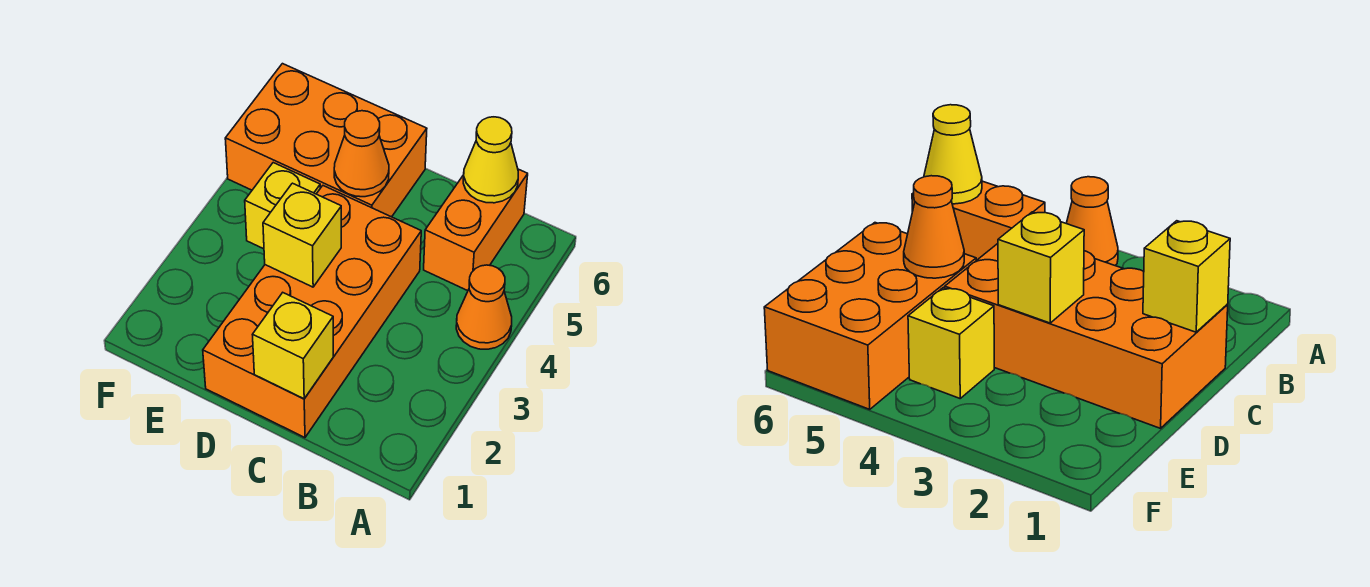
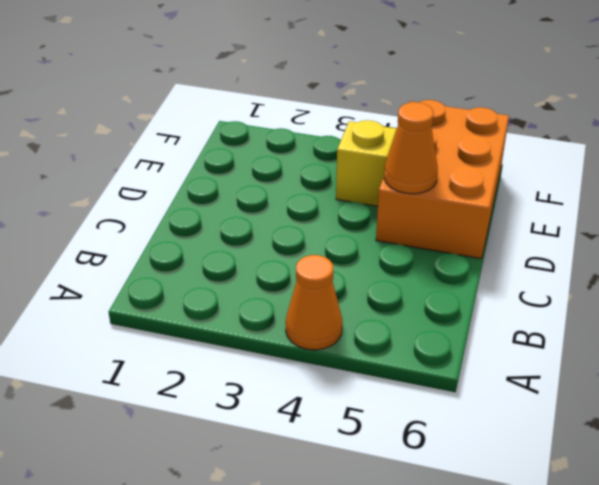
none -> orange brick B5:B6 level 1
none -> orange brick C1:D4 level 1

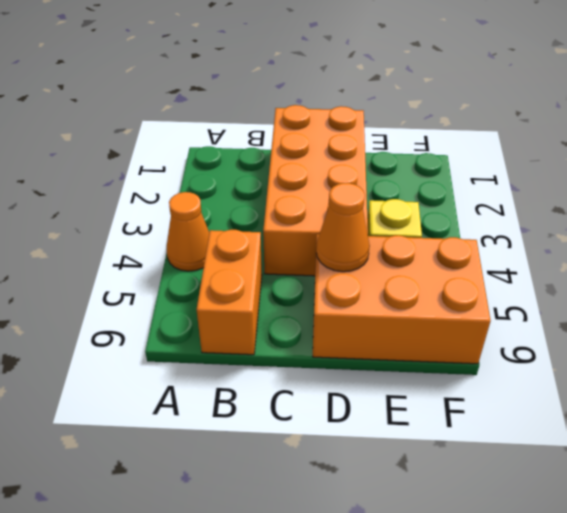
none -> yellow cone B6 level 2
none -> yellow brick C1 level 2

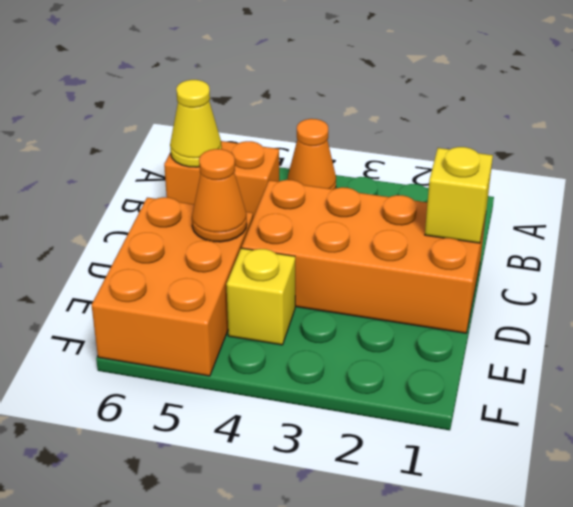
none -> yellow brick D3 level 2

